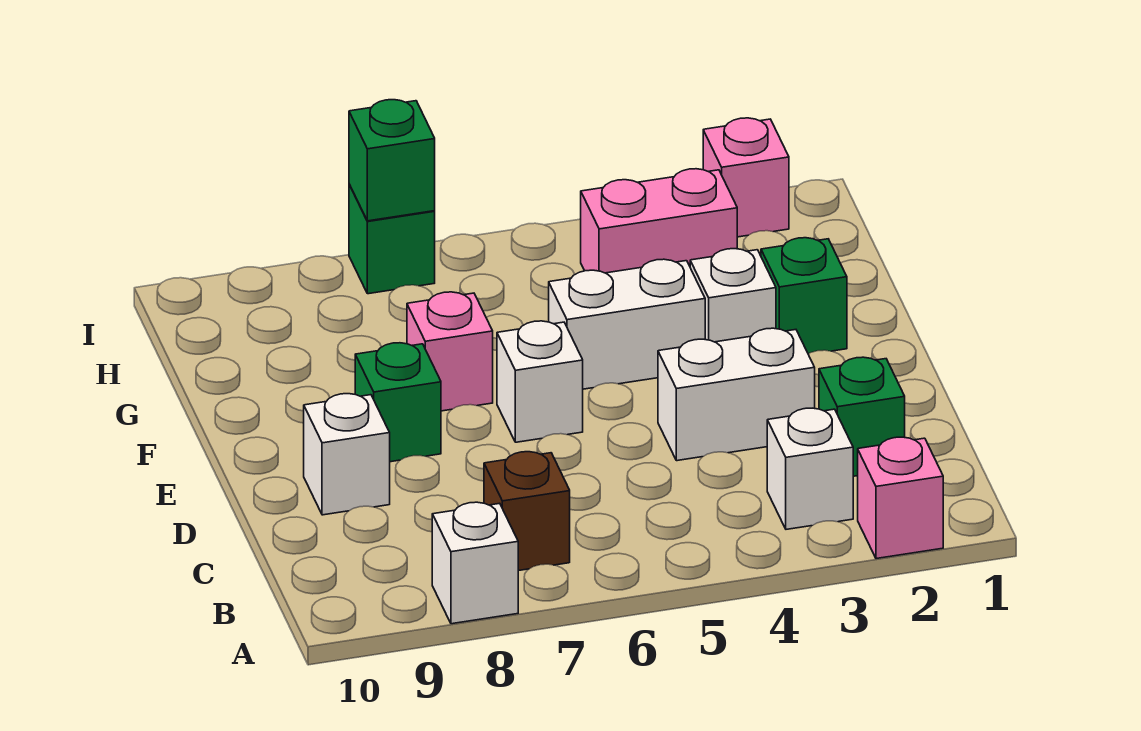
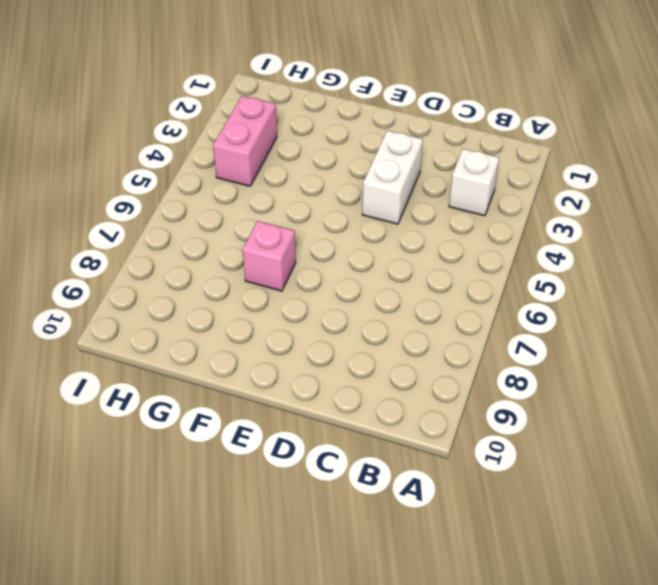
none -> pink brick A2 level 1
none -> white brick A8 level 1
none -> brown brick B7 level 1

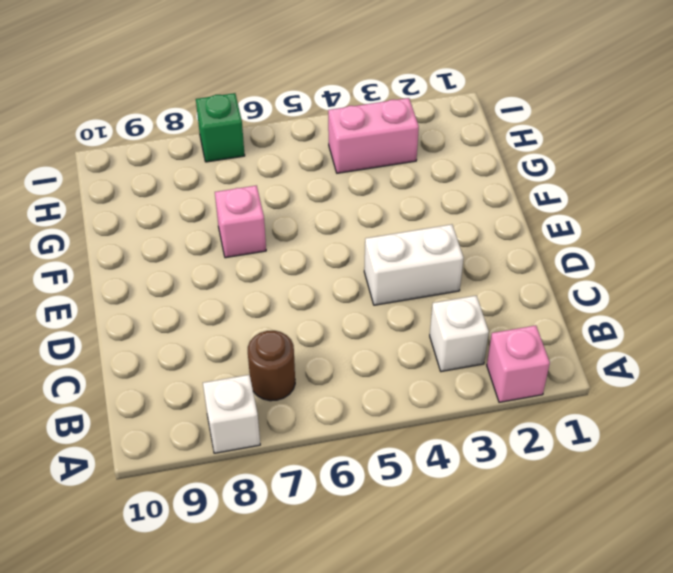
brown round brick B7 level 1 -> brown brick B7 level 1
none -> green brick C2 level 1
none -> white brick D9 level 1
none -> white brick E6 level 1

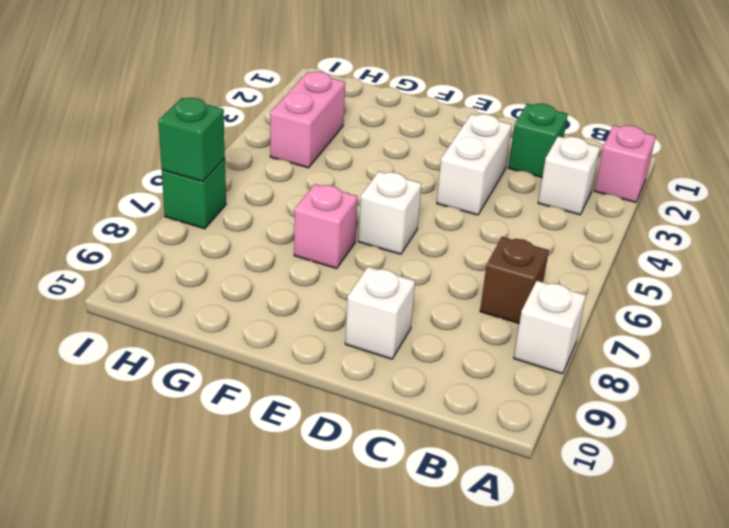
none -> green brick E8 level 1
none -> green brick F2 level 1
none -> white brick F3 level 1

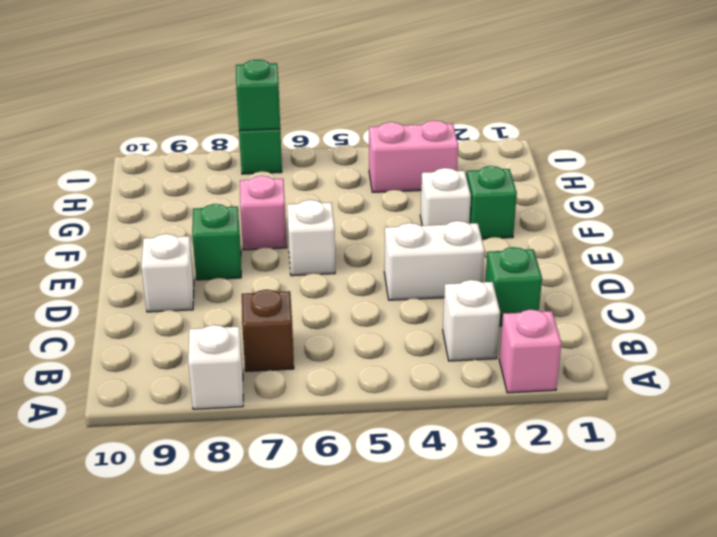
none -> white brick F4:F5 level 1
none -> pink brick I2 level 1

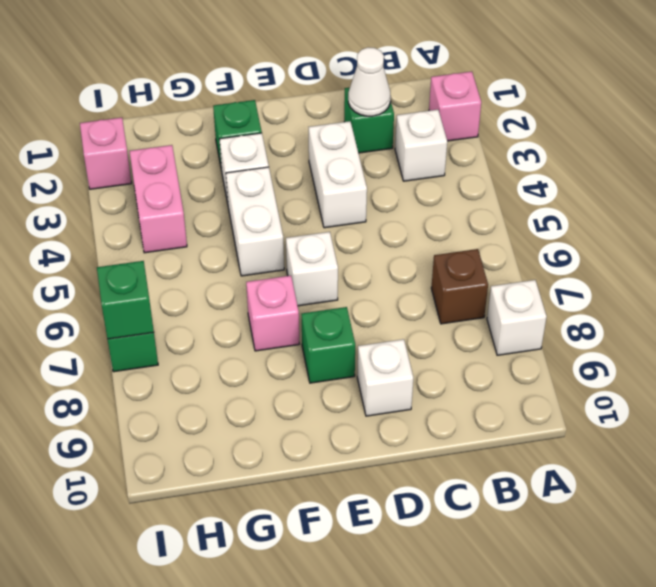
white cone C2 level 2 -> none

